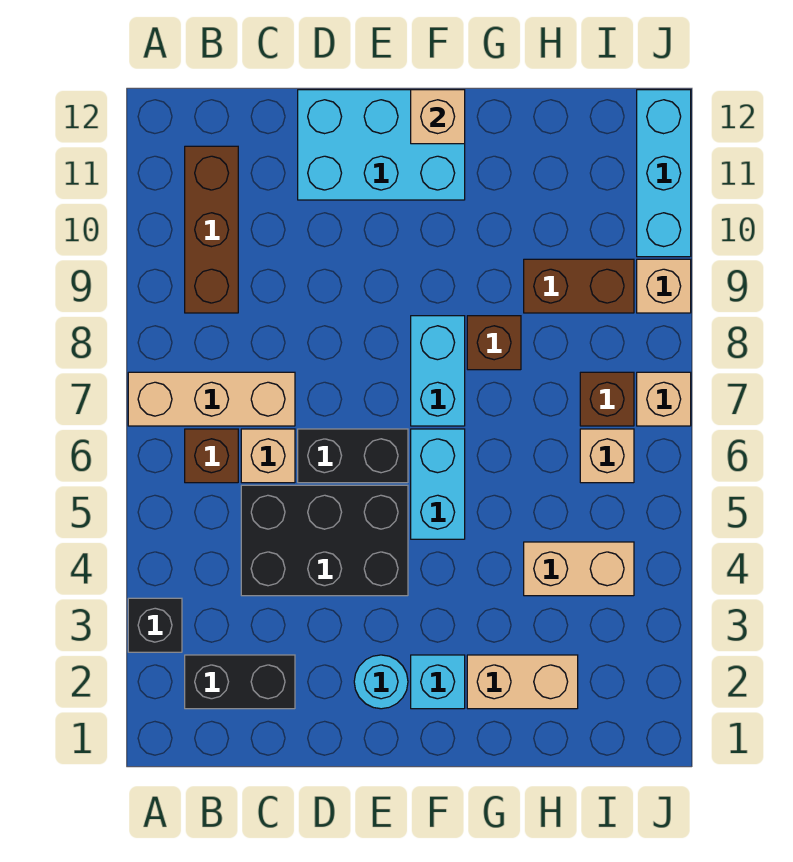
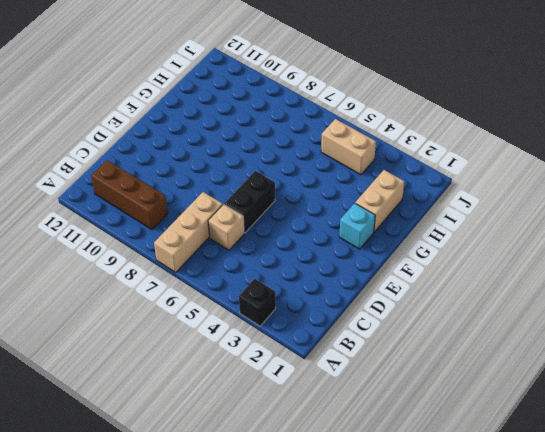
tan brick I4:I5 level 1 -> tan brick H4:I4 level 1
none -> black brick B2:C2 level 1
none -> brown brick B6 level 1
none -> black brick C4:E5 level 1

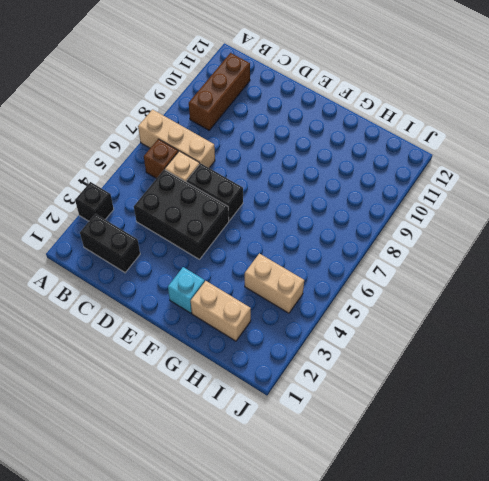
none -> cyan brick D11:F12 level 1
none -> cyan round brick E2 level 1
none -> cyan brick F5:F6 level 1

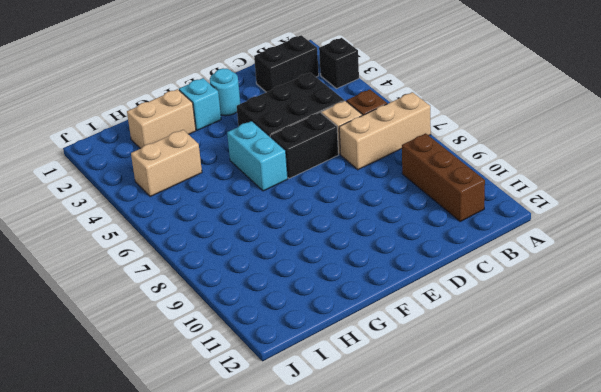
none -> cyan brick D11:F12 level 1
none -> cyan brick F7:F8 level 1
none -> brown brick G8 level 1

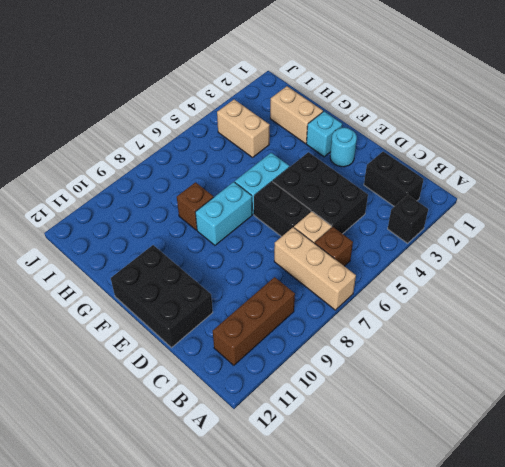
black brick D11:F12 level 1 -> cyan brick D11:F12 level 1
none -> brown brick H9:I9 level 1
none -> tan brick I6 level 1
none -> brown brick I7 level 1

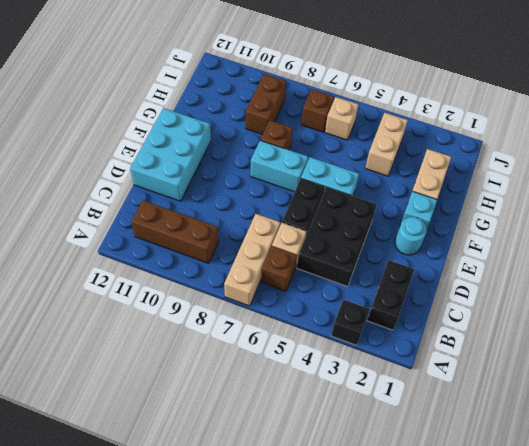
none -> tan brick J7 level 1
none -> tan brick J9 level 1
none -> cyan brick J10:J12 level 1

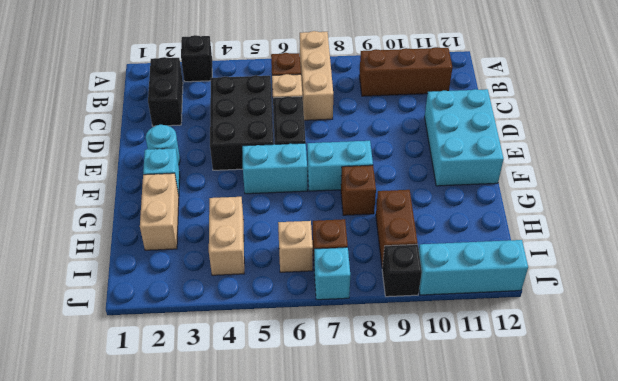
cyan brick J7 level 1 -> tan brick J7 level 1
black brick J9 level 1 -> tan brick J9 level 1
none -> tan brick F12 level 2

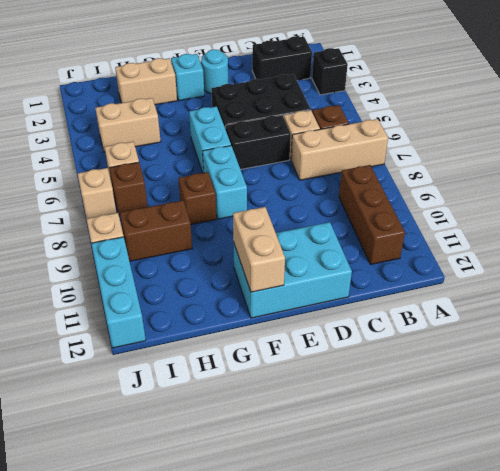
tan brick F11:F12 level 2 -> tan brick F12 level 2

